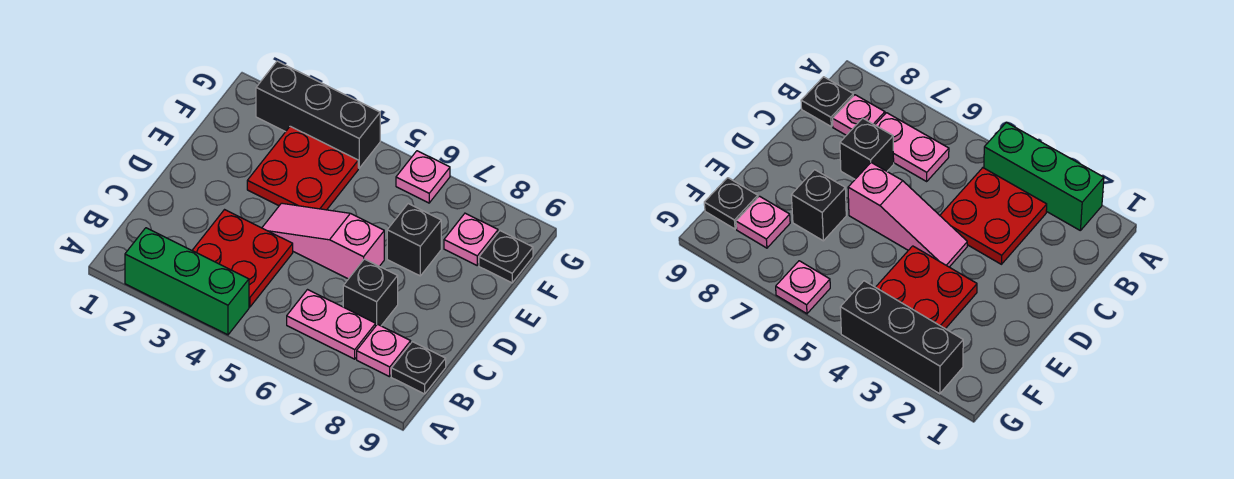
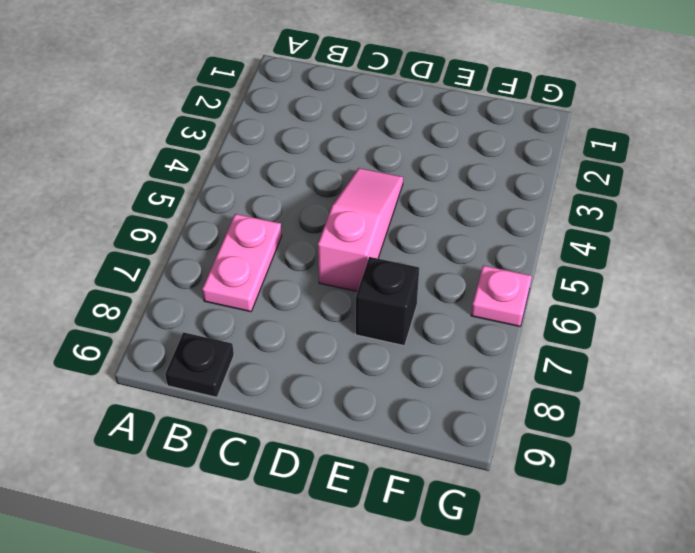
none -> green brick A2:A4 level 1
none -> red plate B3:C4 level 1
none -> pink plate B8 level 1

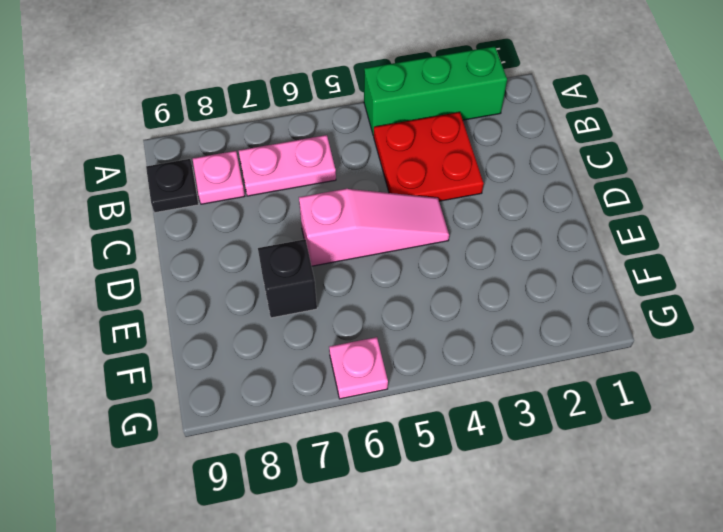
none -> black brick C7 level 1
none -> red plate E3:F4 level 1
none -> pink plate F8 level 1

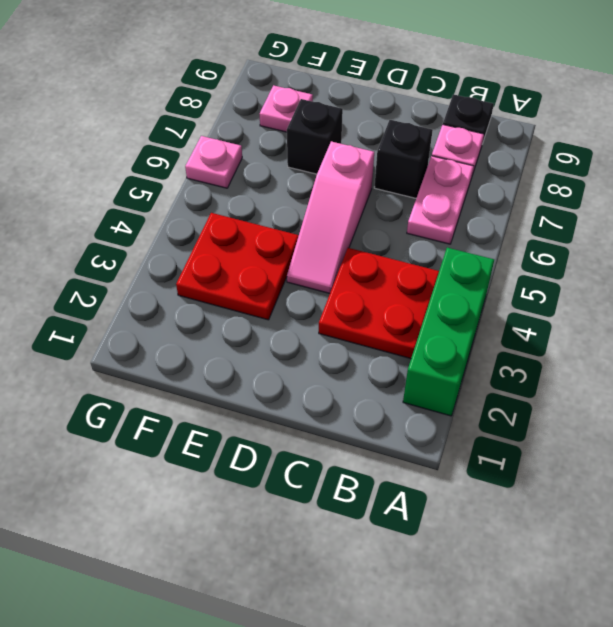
none -> black plate F9 level 1
none -> black brick G2:G4 level 1

